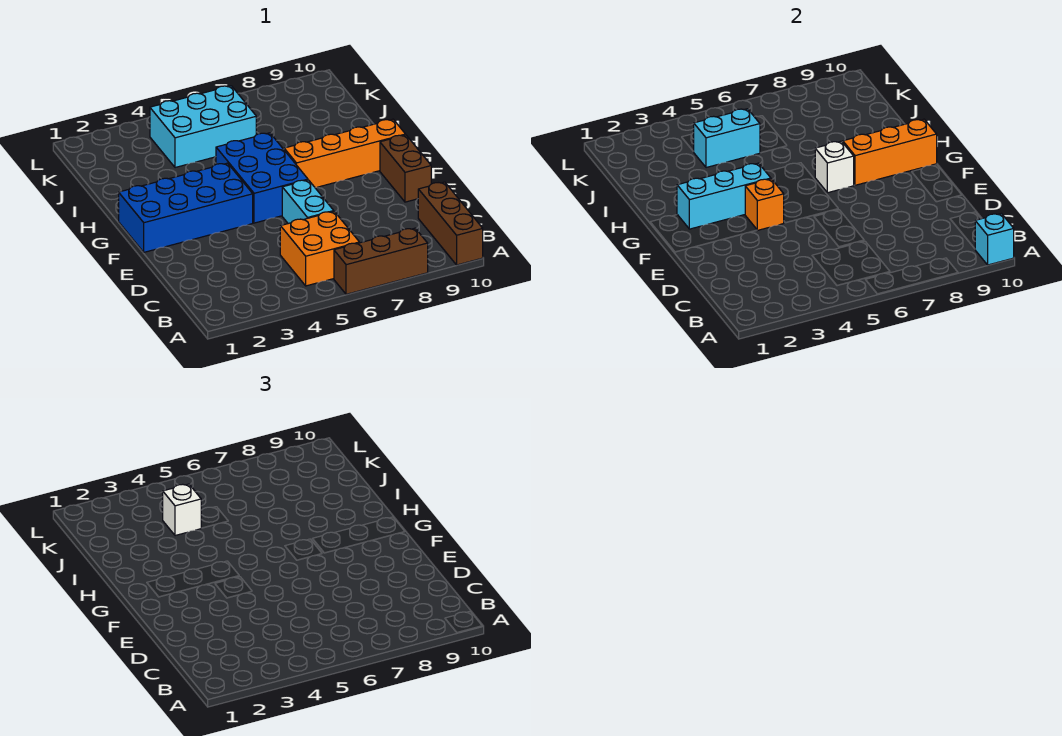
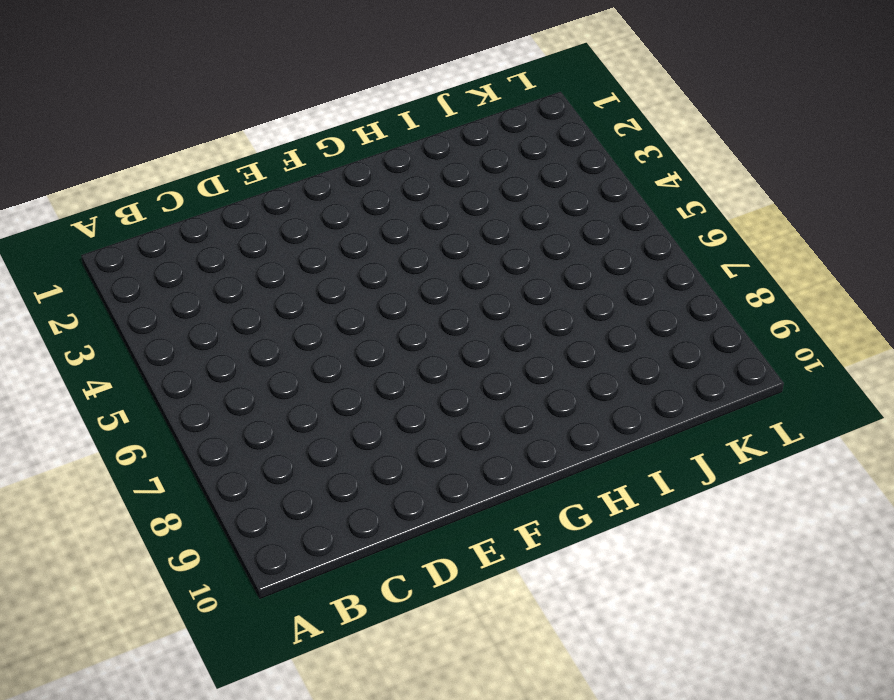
none -> brown brick A6:A8 level 1
none -> brown brick A10:C10 level 1
none -> orange brick B5:C6 level 1

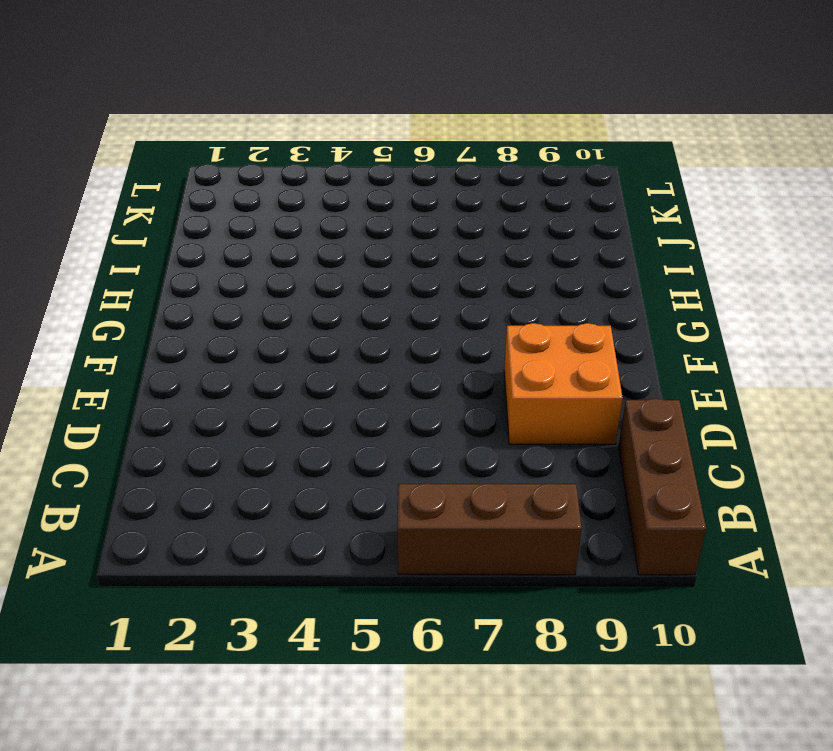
orange brick D8:E9 level 1 -> orange brick B5:C6 level 1
none -> cyan brick D6:E6 level 1
none -> brown brick E10:F10 level 1
none -> blue brick F1:G4 level 1

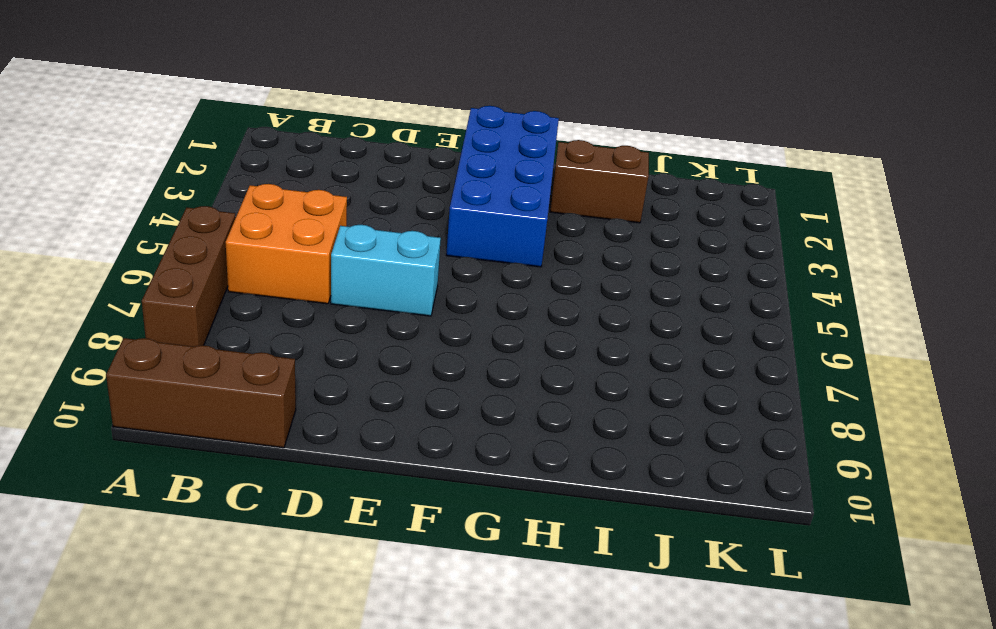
brown brick H2:I2 level 1 -> brown brick E10:F10 level 1
none -> blue brick F5:H6 level 1
none -> orange brick G7:G10 level 1
none -> cyan brick J4:K6 level 1

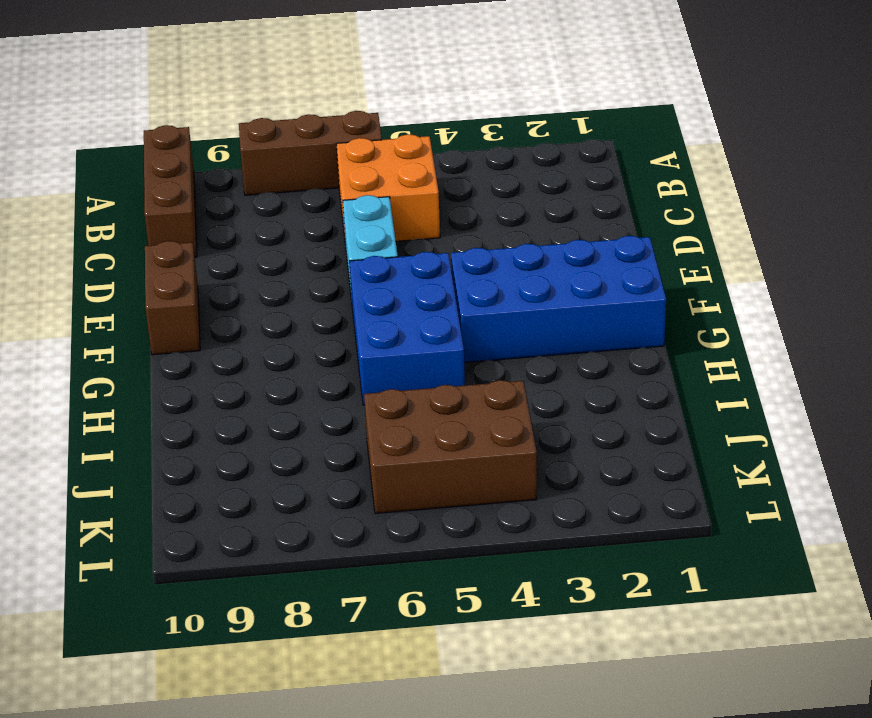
brown brick J4:K6 level 1 -> cyan brick J4:K6 level 1
none -> orange brick G7:G10 level 1
none -> cyan brick A10 level 2
none -> orange brick F4 level 2

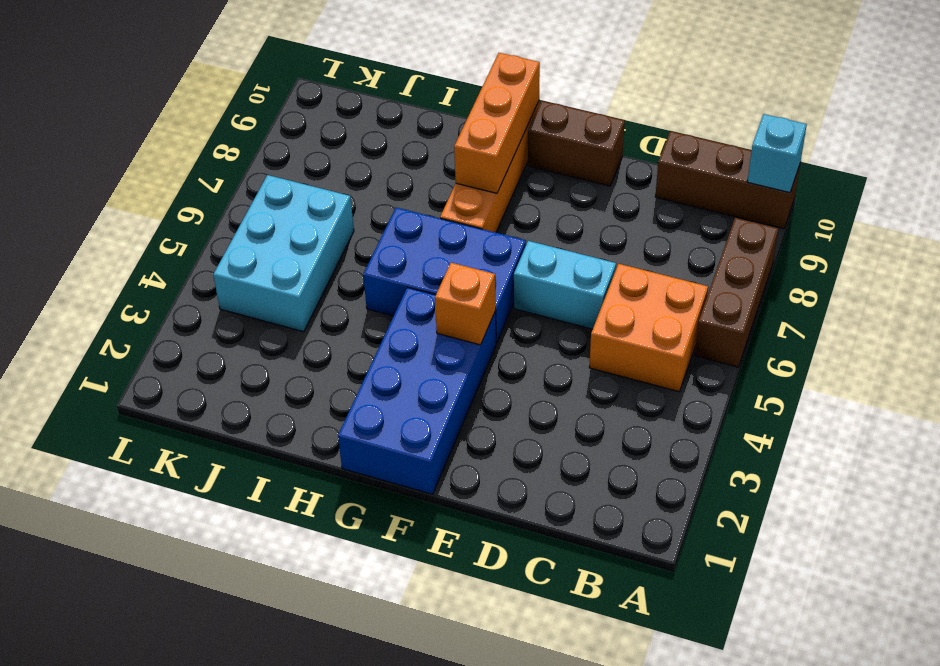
none -> cyan brick G2:G4 level 2
none -> white brick G7 level 2
none -> cyan brick J4:J5 level 2

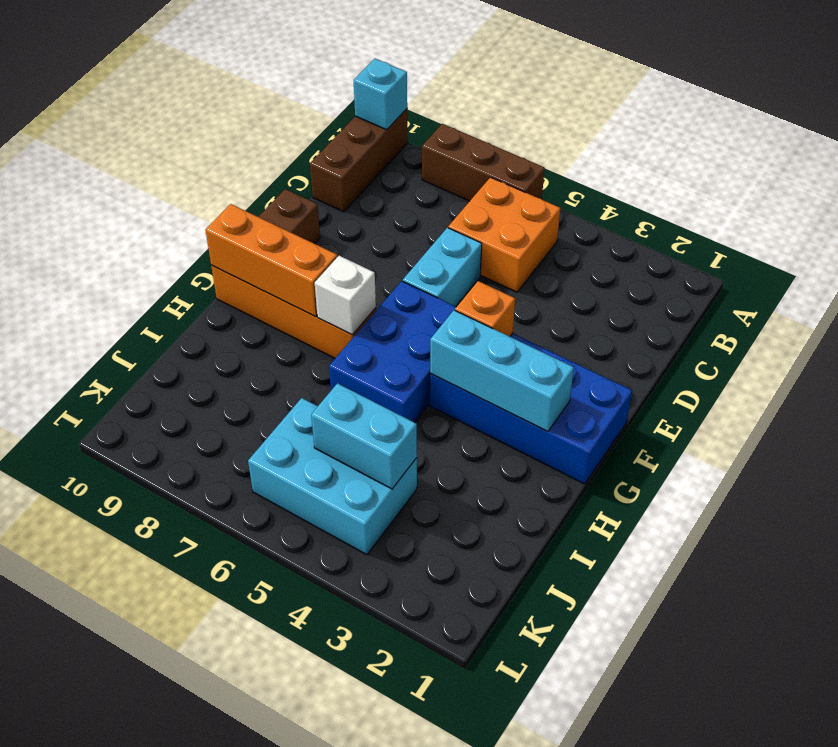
none -> white brick J4 level 3

